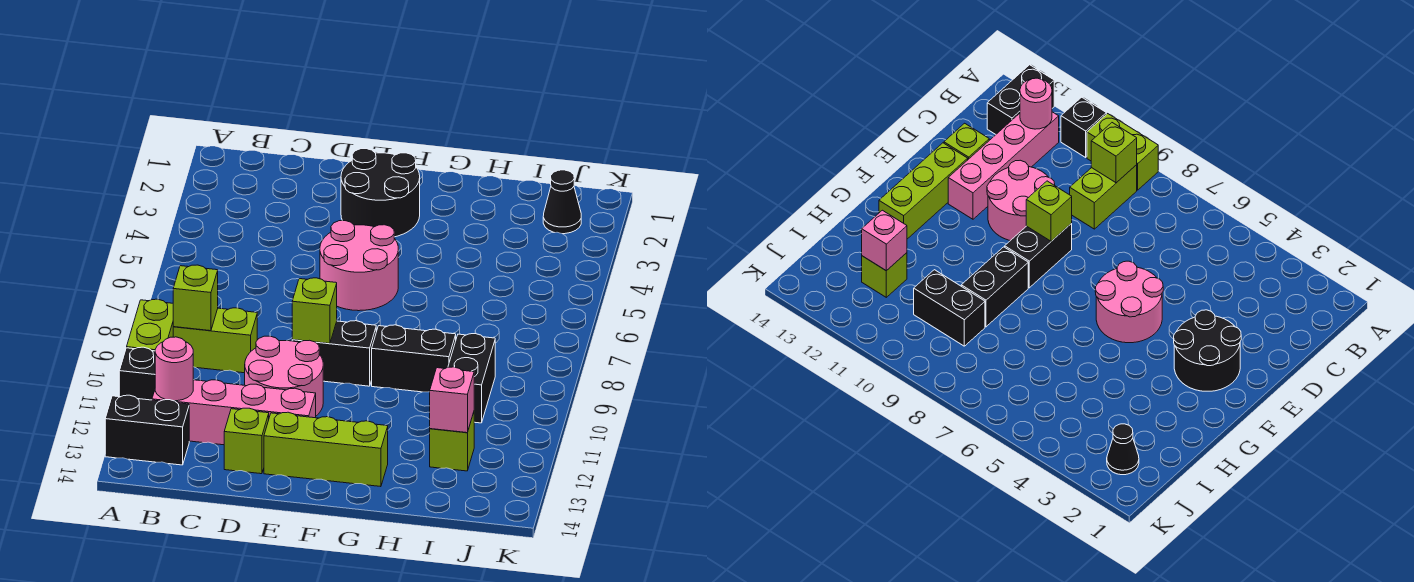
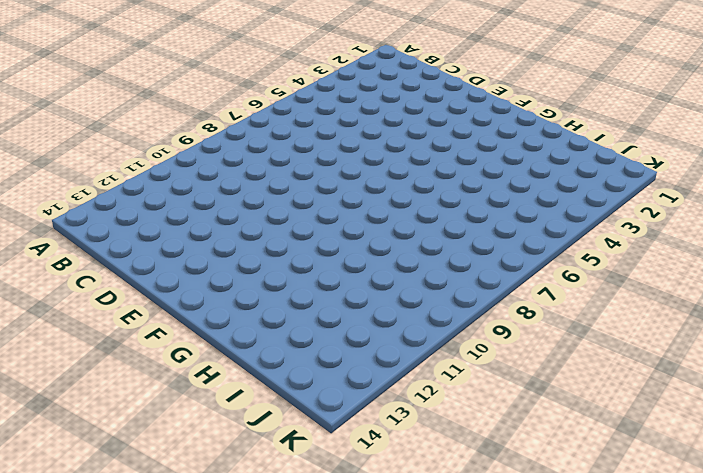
none -> lime brick A9:A10 level 1
none -> black brick A11 level 1
none -> black brick A13:B13 level 1

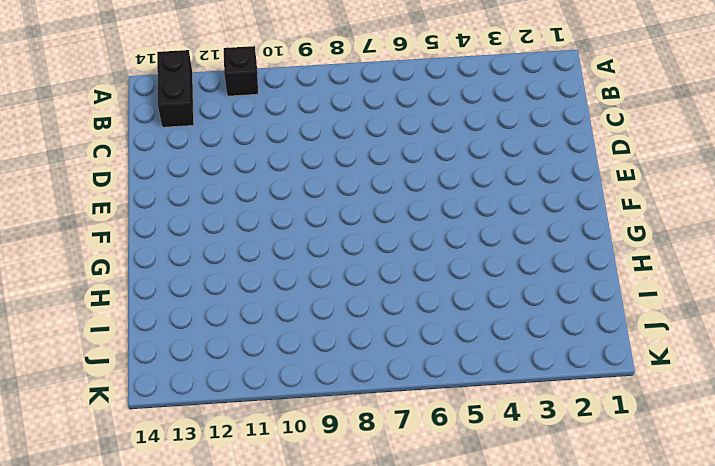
none -> lime brick A9:A10 level 1
none -> lime brick B9:C9 level 1
none -> pink brick B12:E12 level 1

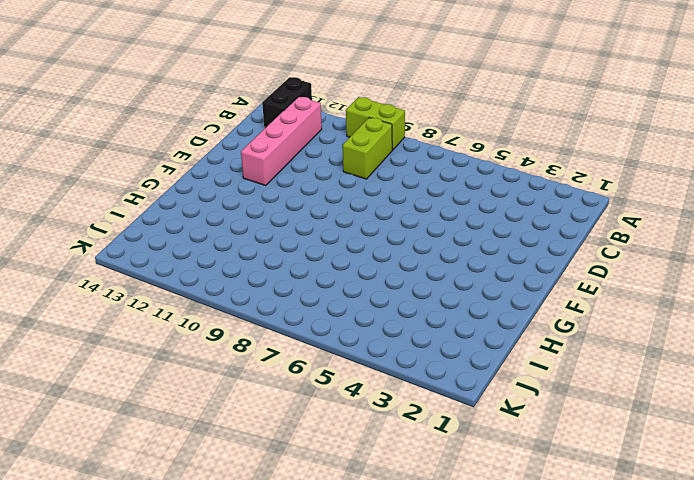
none -> black brick A11 level 1
none -> pink round brick D10:E11 level 1
none -> lime brick D13 level 1

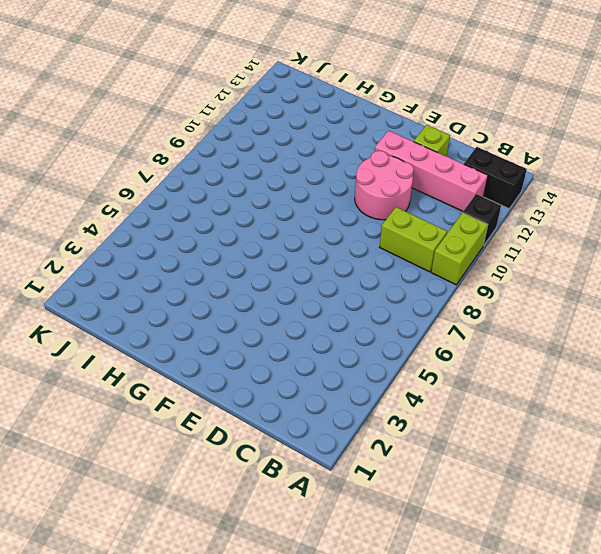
none -> black round brick E2:F3 level 1
none -> pink round brick E5:F6 level 1
none -> black brick E9:F9 level 1

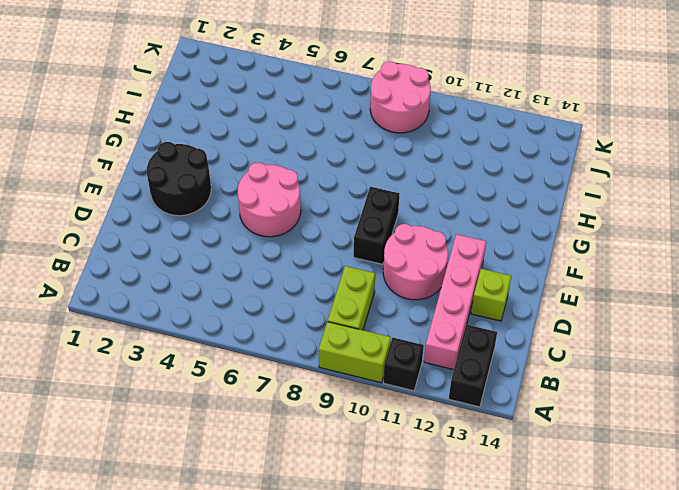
pink round brick J8:K9 level 1 -> none
none -> lime brick E13:G13 level 1
none -> black brick G9:H9 level 1
none -> black brick I9:I10 level 1

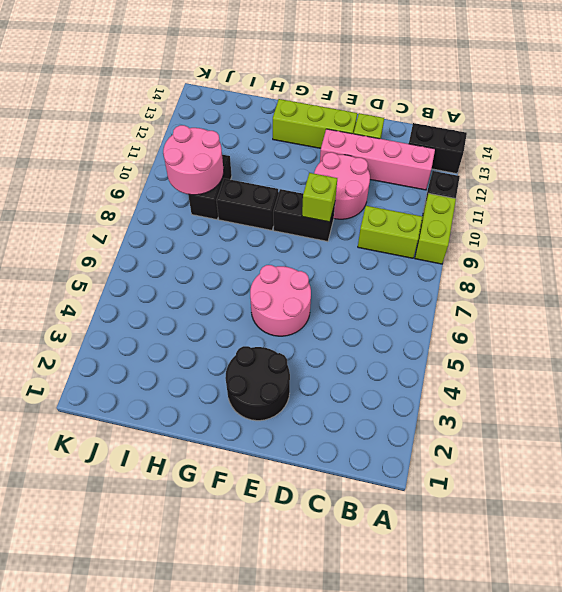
pink round brick I9:J10 level 2 -> none
none -> lime brick I12 level 1
none -> black cone J2 level 1
none -> lime brick B9 level 2

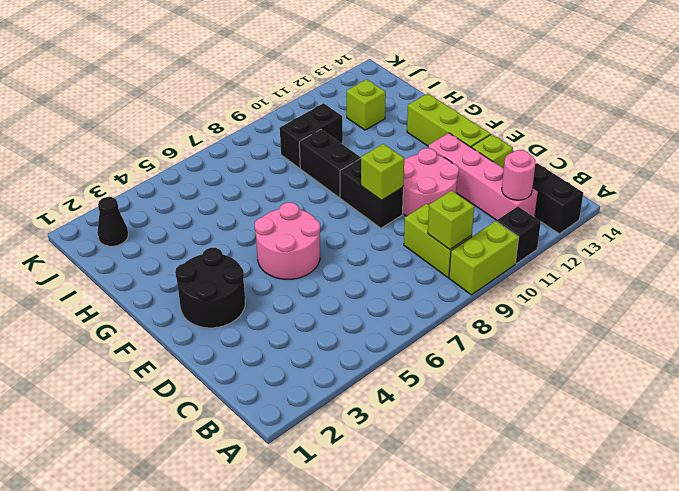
none -> pink brick I12 level 2

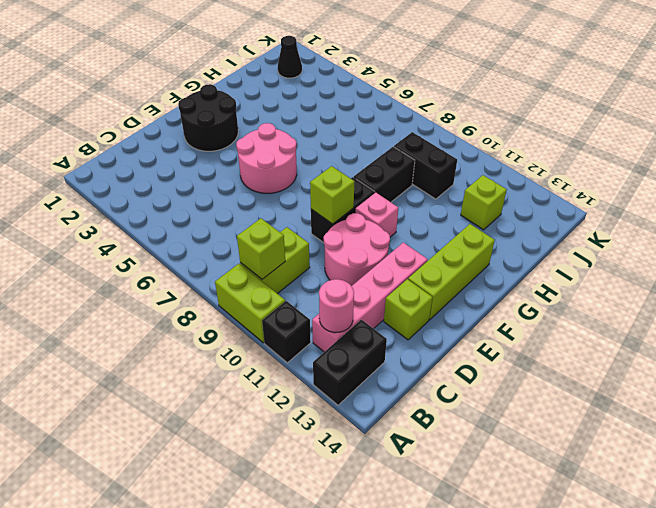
pink brick F10 level 1 -> pink brick I12 level 2

